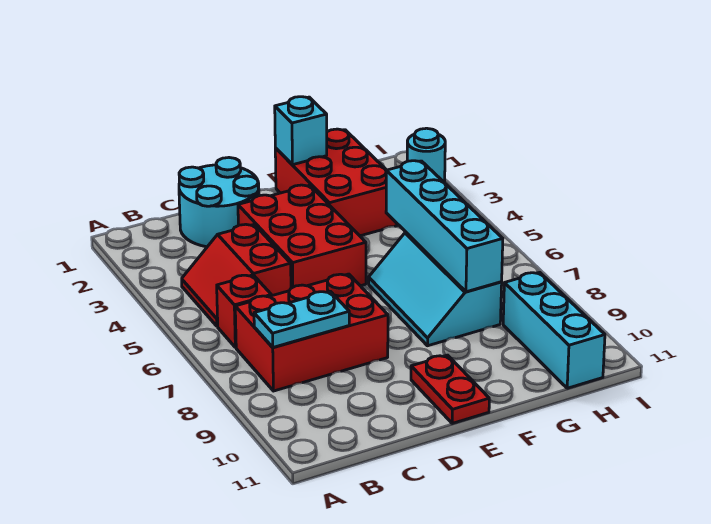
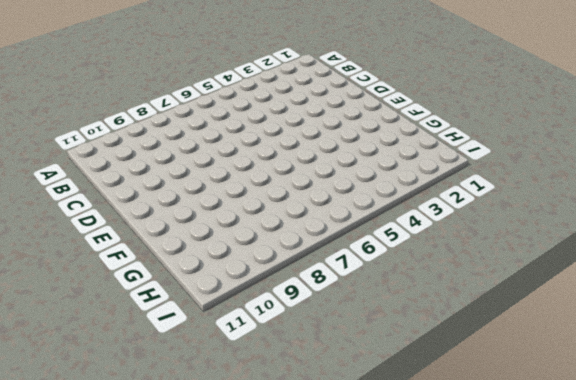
none -> red slope B4:C5 level 1 top C
none -> red brick B6 level 1
none -> red brick B7:D8 level 1

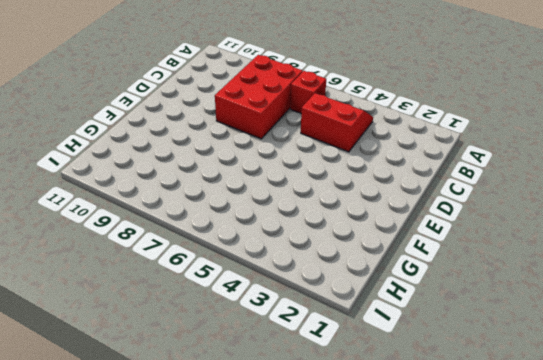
none -> cyan round brick C1:D2 level 1
none -> red brick D3:E5 level 1
none -> red plate E10:E11 level 1

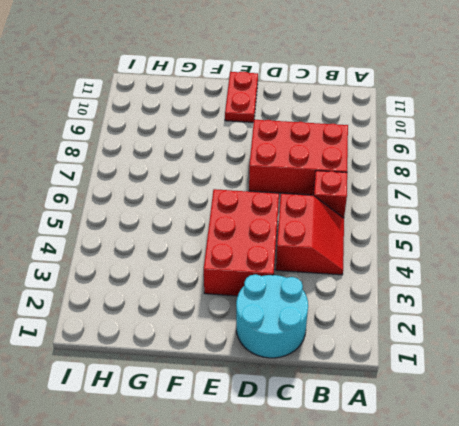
none -> red brick F1:G3 level 1
none -> cyan slope F6:G8 level 1 top G
none -> cyan brick H9:H11 level 1

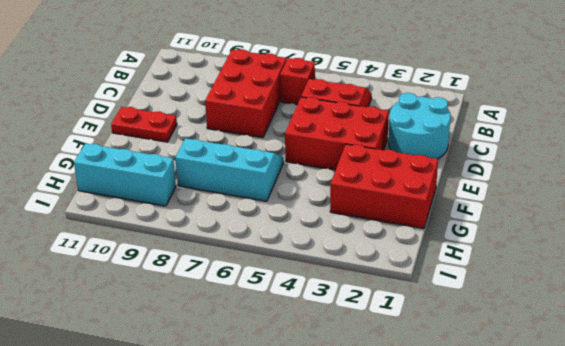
none -> cyan round brick I2 level 1
none -> cyan plate B8:C8 level 2
none -> cyan brick F1 level 2

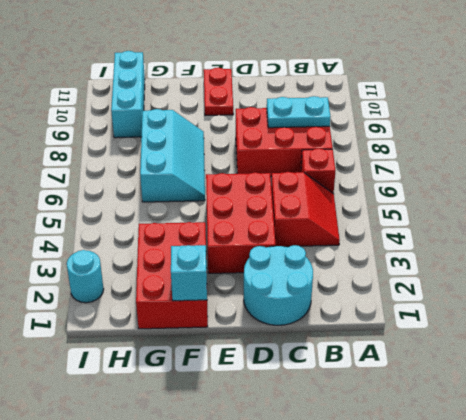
none -> cyan brick G5:G8 level 2

